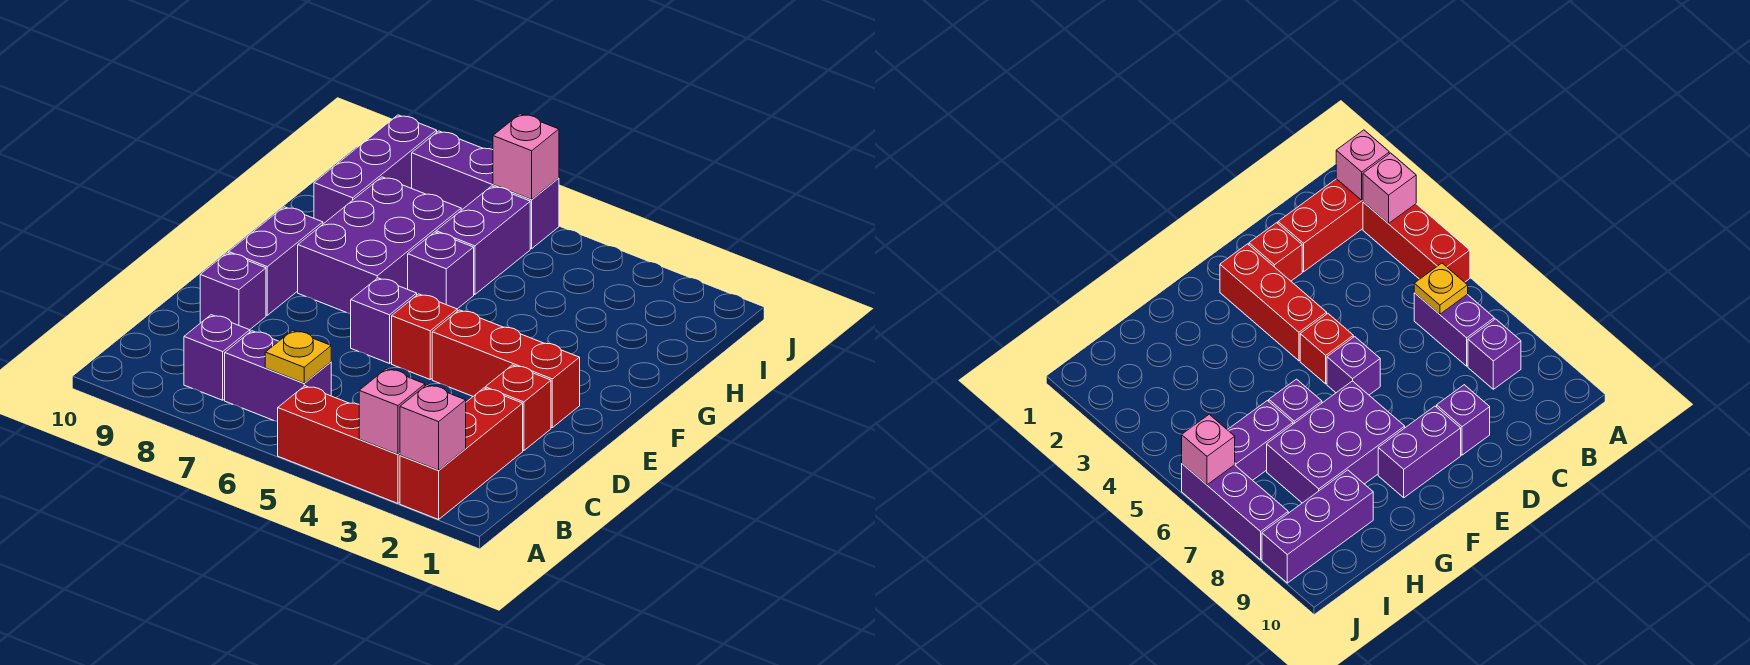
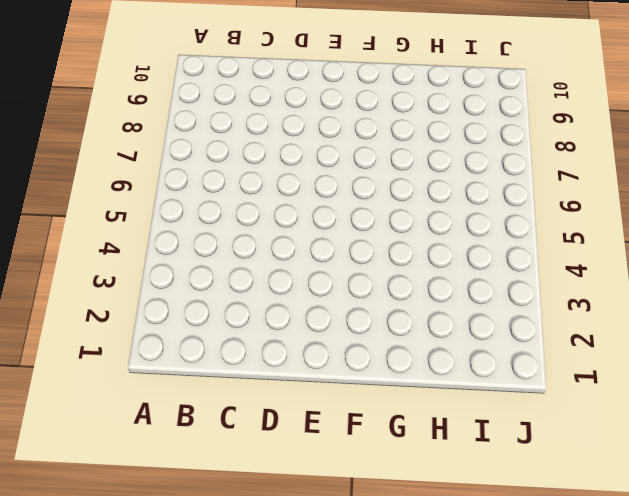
none -> red brick A2:C2 level 1
none -> red brick A3:A5 level 1
none -> purple brick B6:B7 level 1

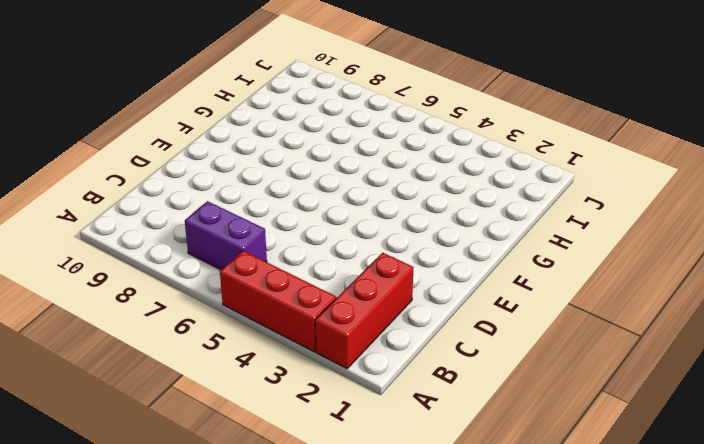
none -> purple brick B8 level 1
none -> red brick D2 level 1
none -> purple brick D9 level 1

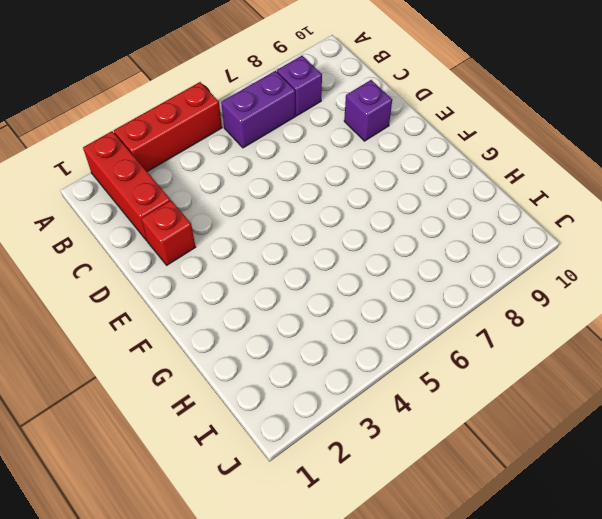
none -> red brick E2:E4 level 1
none -> red brick E5 level 1
none -> purple brick E6 level 1

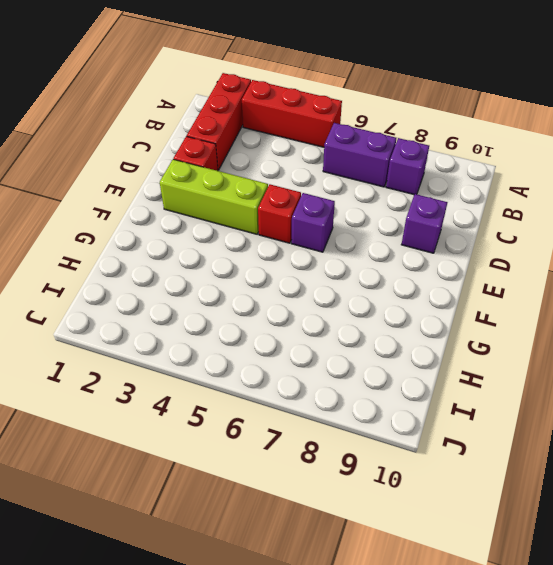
lime brick E2:E4 level 1 -> red brick E2:E4 level 1
none -> purple brick E9:F9 level 1
none -> purple brick F7:H8 level 1
none -> purple brick G6 level 1

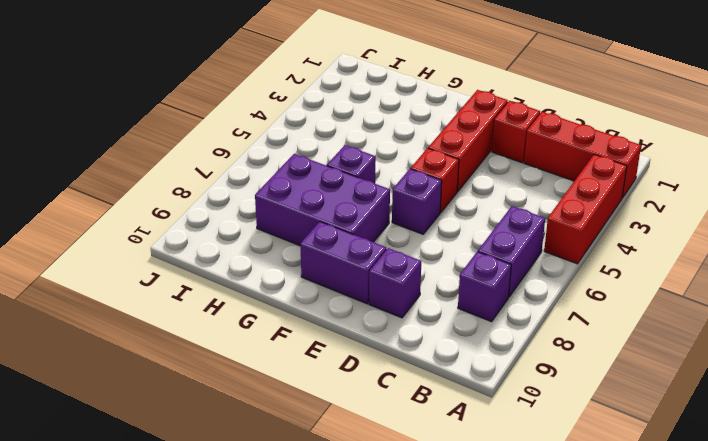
none -> purple brick H6:I6 level 1
none -> purple brick H9:J9 level 1
none -> purple brick J6:J8 level 1

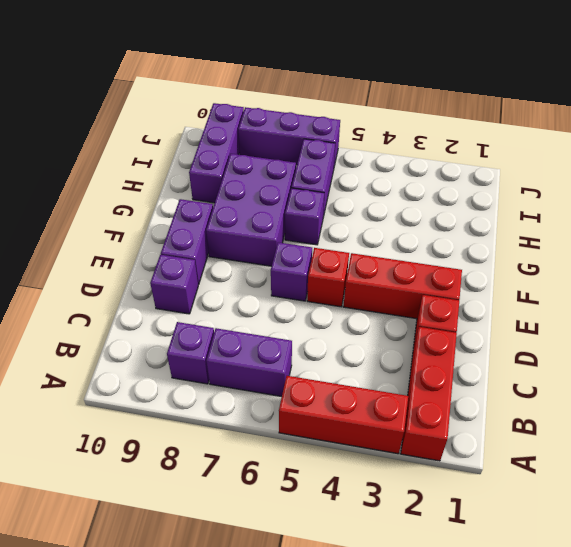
none -> pink brick A2 level 2
none -> pink brick A3 level 2
none -> yellow plate B6 level 2

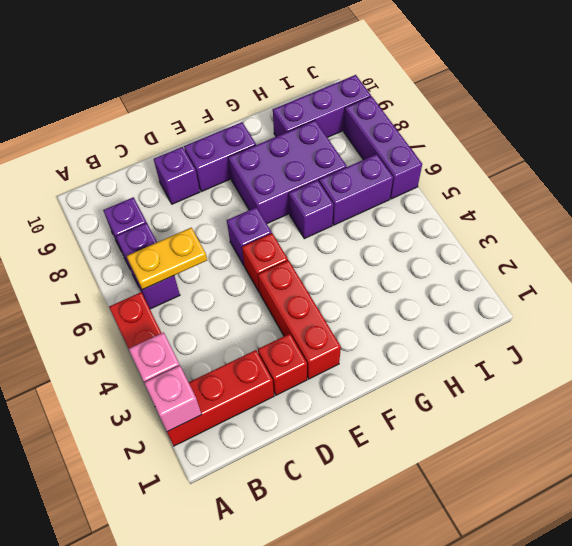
yellow plate B6:C6 level 2 -> yellow plate B6 level 2
none -> pink brick J6 level 2

